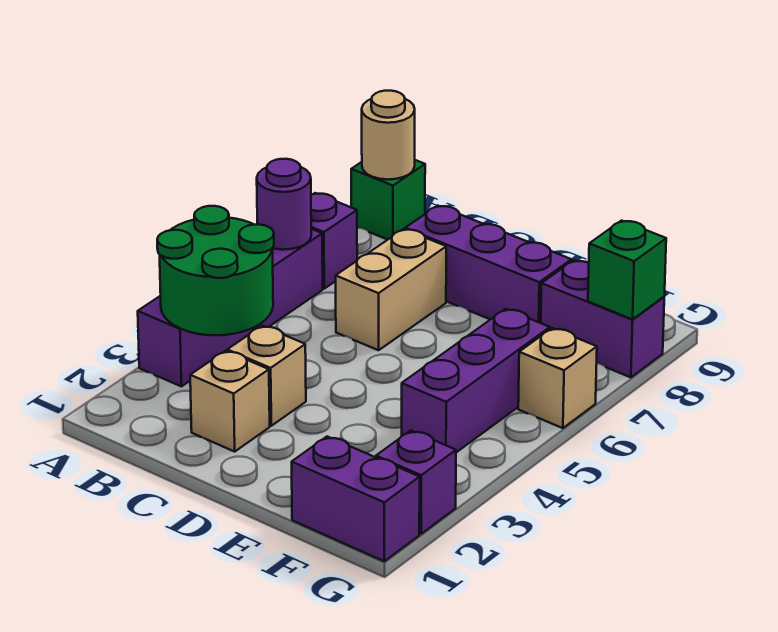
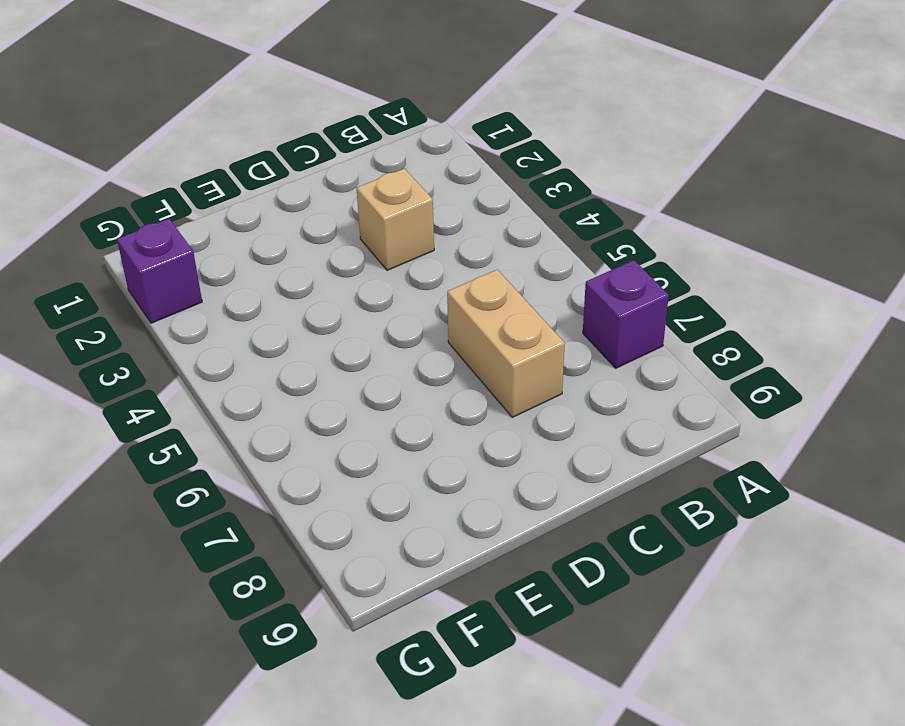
none -> purple brick A3:A6 level 1
none -> green brick A9 level 1
none -> tan brick C2 level 1

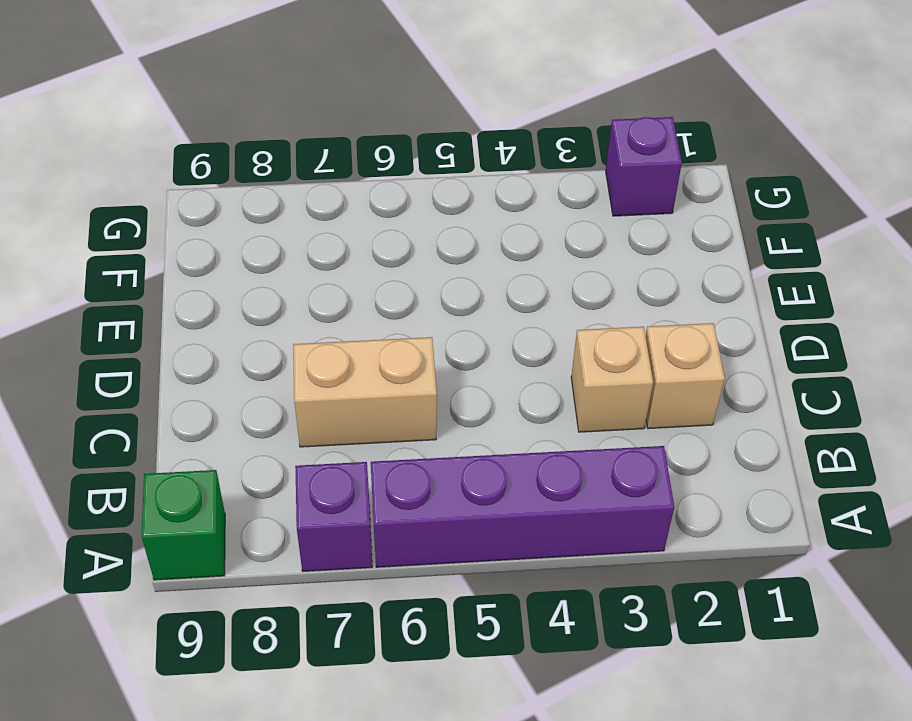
none -> purple brick C8:E8 level 1
none -> purple brick F1:G1 level 1
none -> purple brick F4:F6 level 1

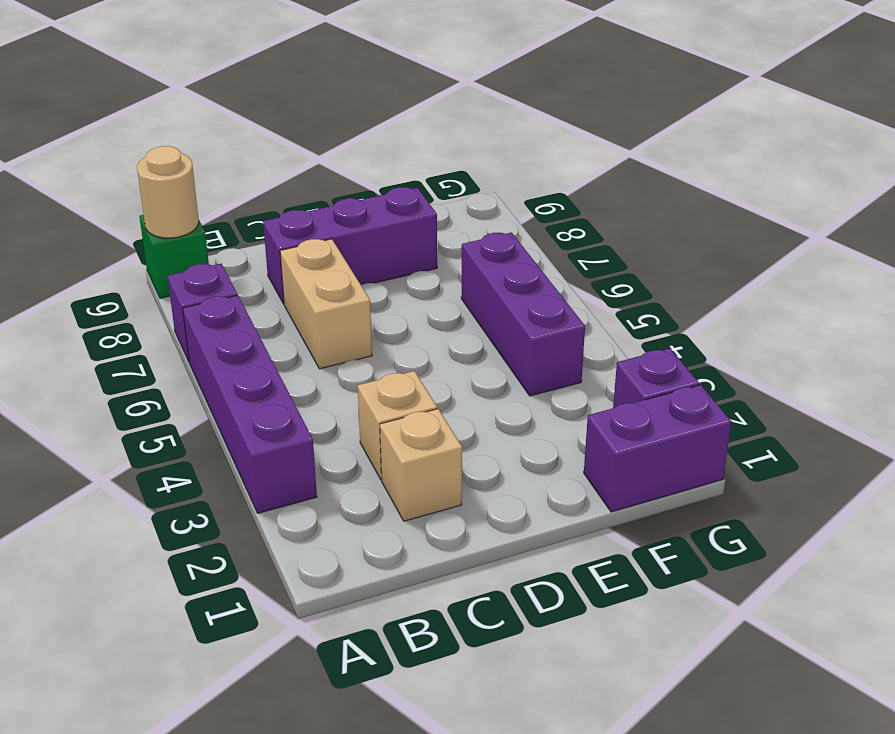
none -> purple brick F8:G8 level 1
none -> tan brick G6 level 1
none -> green round brick A3:B4 level 2

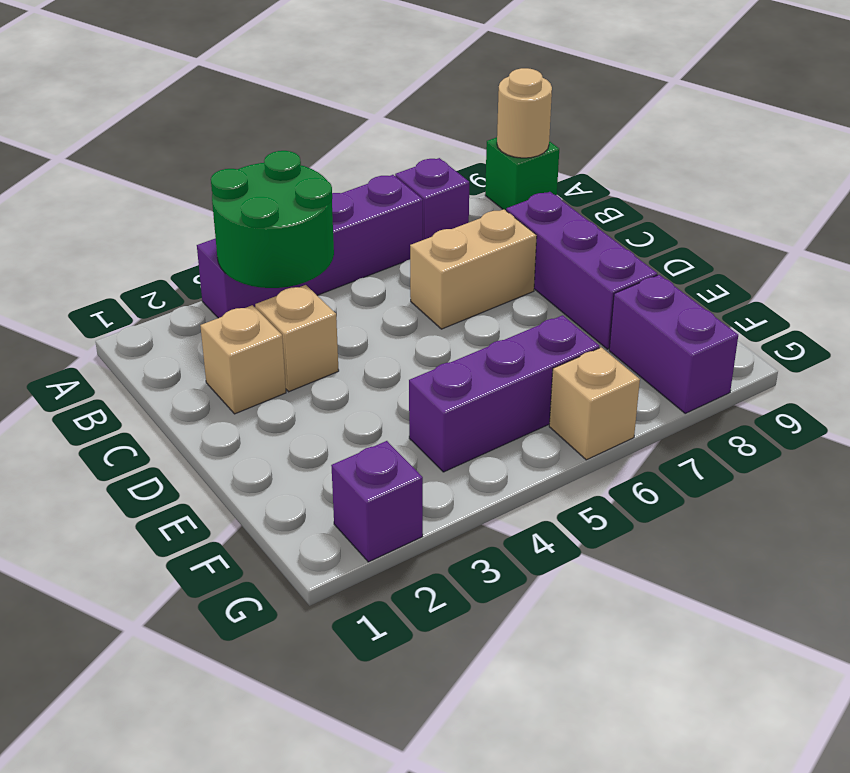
none -> purple brick F1:G1 level 1
none -> purple round brick A6 level 2
none -> green brick G8 level 2

